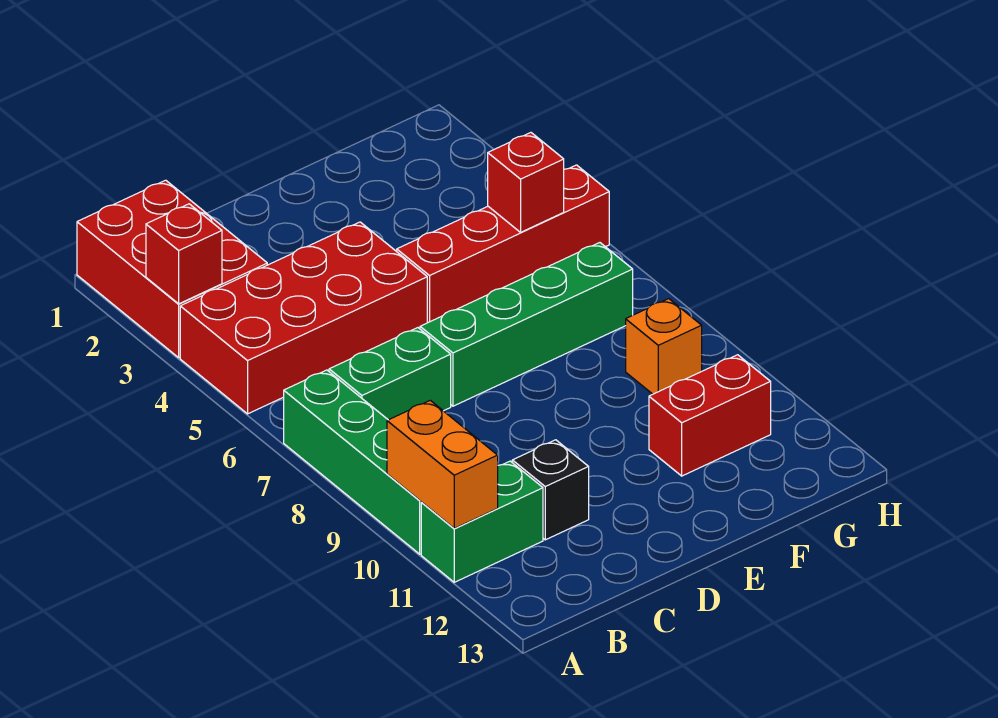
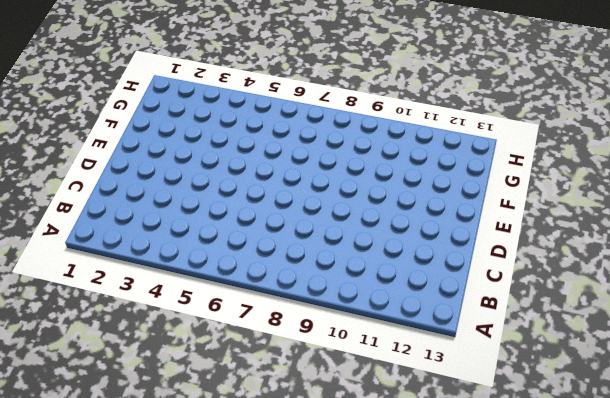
none -> red brick A1:B3 level 1
none -> red brick A4:D5 level 1
none -> green brick A7:A10 level 1

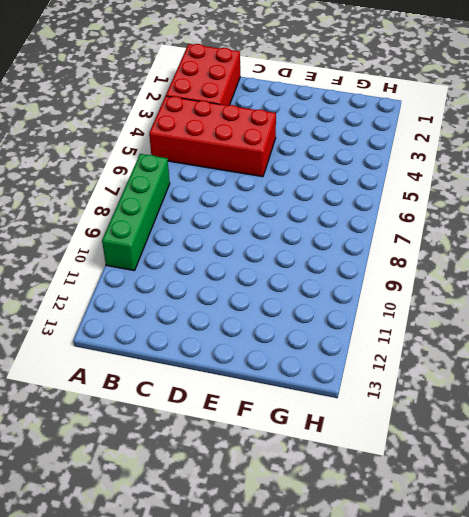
none -> green brick A11:B11 level 1
none -> green brick B7:C7 level 1
none -> black brick C11 level 1

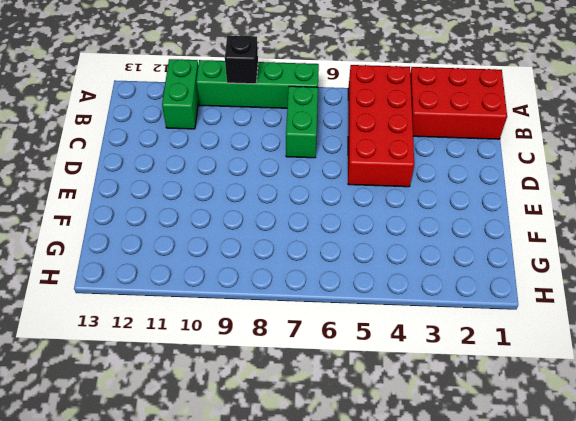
black brick A9 level 2 -> black brick C11 level 1
none -> green brick D7:G7 level 1
none -> red brick E5:H5 level 1
none -> red brick F11:G11 level 1

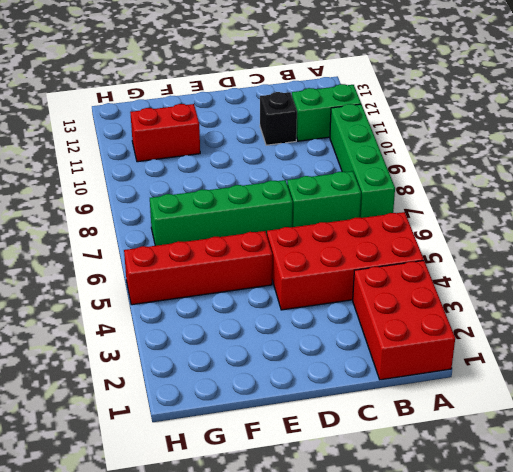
none -> orange brick G9 level 1
none -> red brick A3 level 2
none -> orange brick A10:A11 level 2

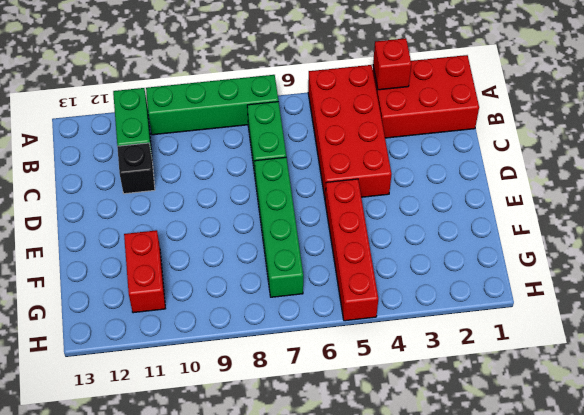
none -> orange brick G9 level 1
none -> orange brick A10:A11 level 2
none -> red brick G5 level 2

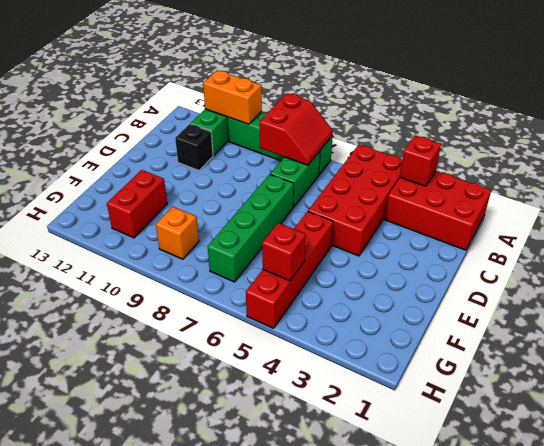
red slope A7:B8 level 2 top 8 -> none

